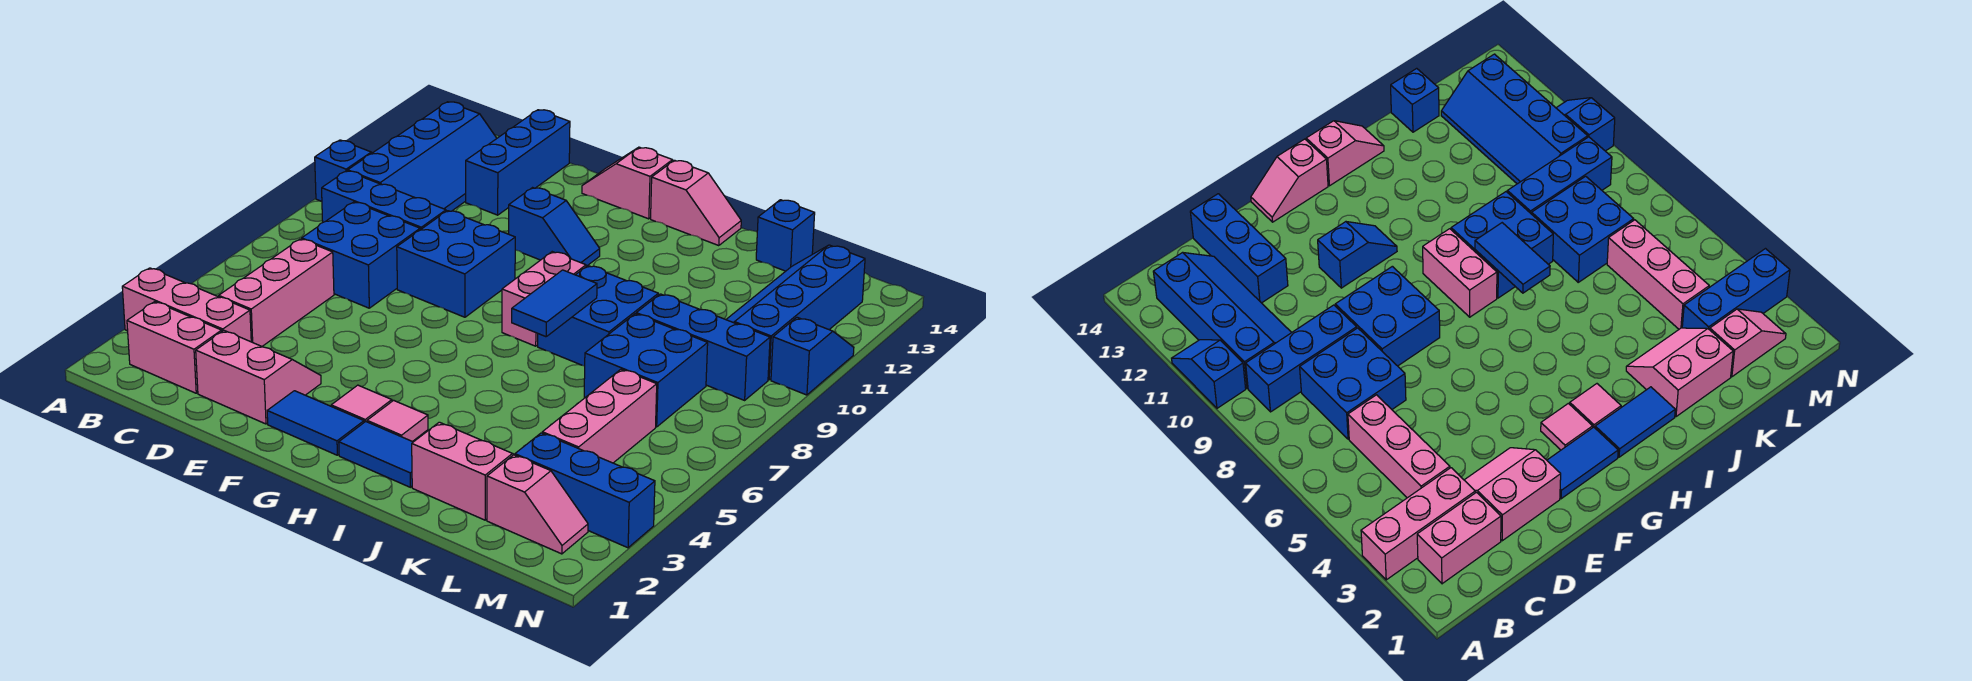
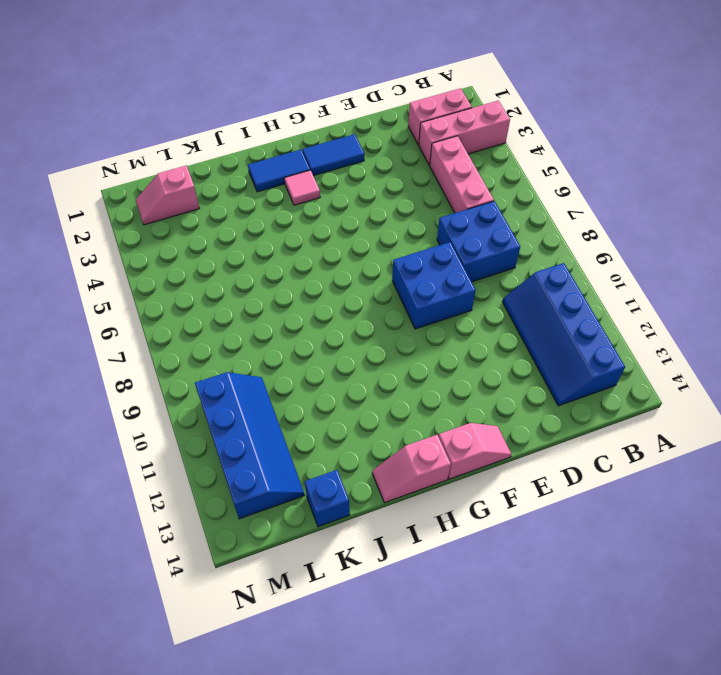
none -> blue slope A10:A11 level 1 top 10
none -> blue brick B9:D9 level 1
none -> pink slope D2:E3 level 1 top 2

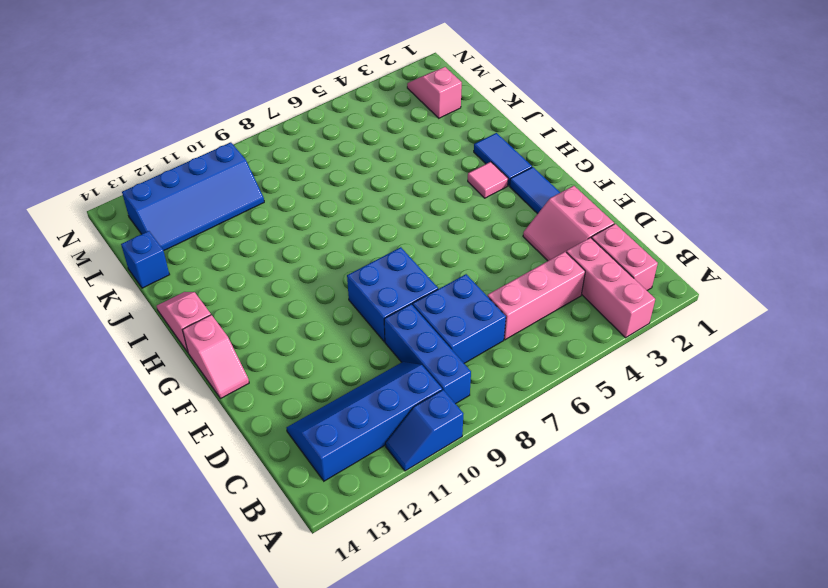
none -> blue brick D12:D14 level 1
none -> blue slope F11:G11 level 1 top F
none -> pink tile G3 level 1

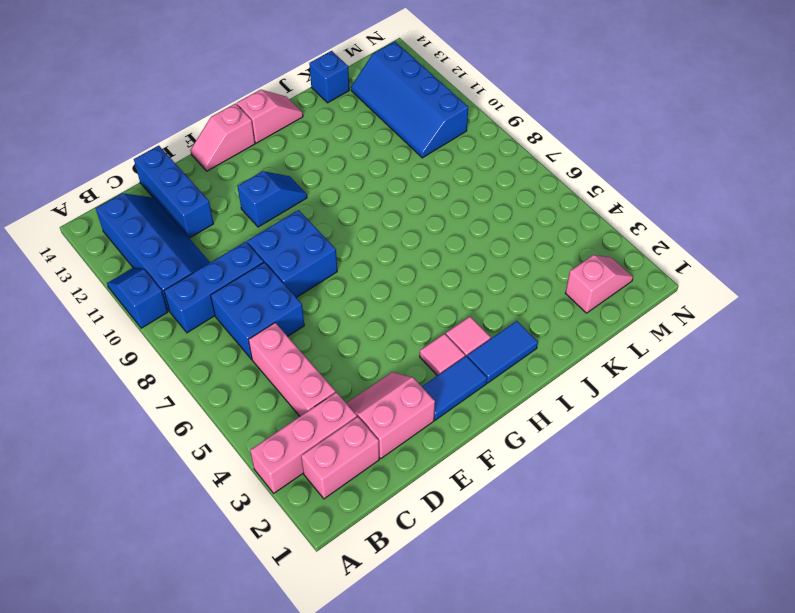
none -> pink brick H8:H9 level 1
none -> blue brick I8:J9 level 1
none -> pink slope J2:K3 level 1 top 2

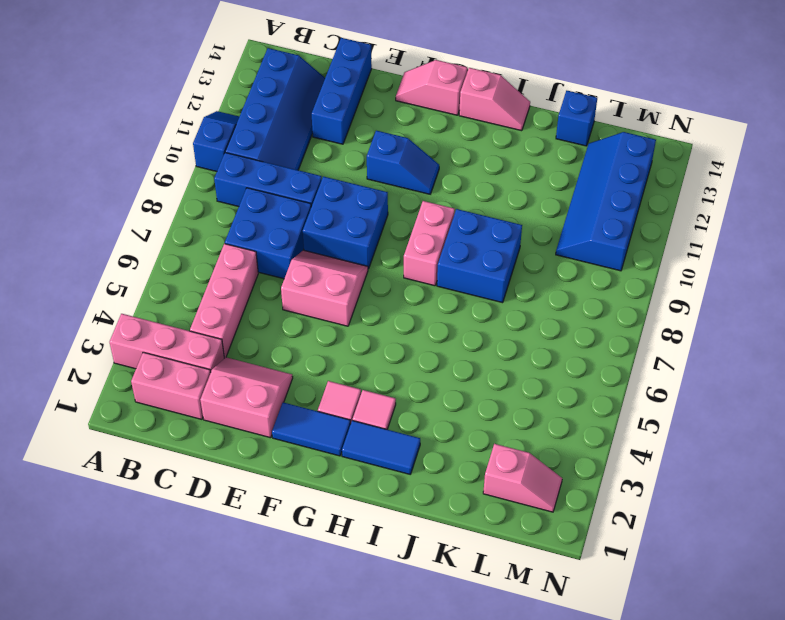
pink slope E6:F7 level 1 top 6 -> pink slope J2:K3 level 1 top 2
none -> blue brick K7:L8 level 1
none -> blue brick K9:M9 level 1
none -> blue brick L3:N3 level 1

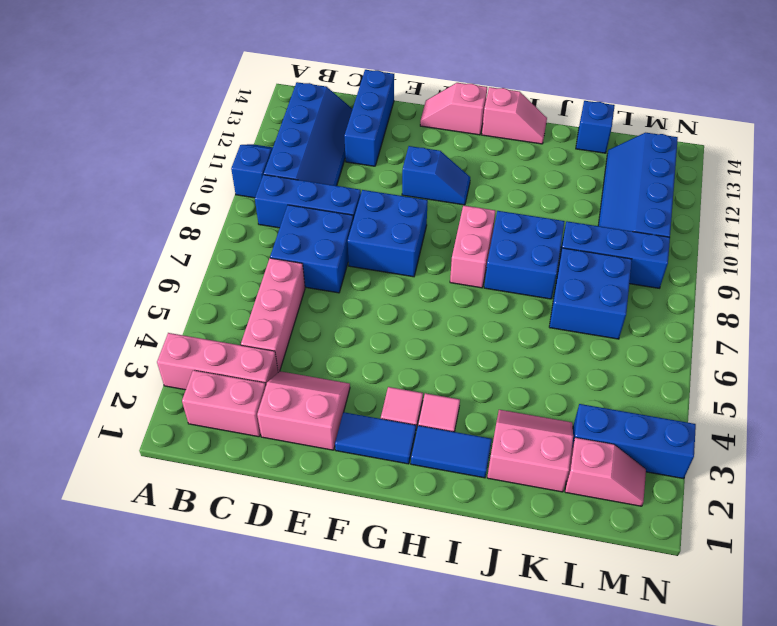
none -> pink brick L4:L6 level 1
none -> blue slope N10:N11 level 1 top 10
none -> blue tile I7:I8 level 2

